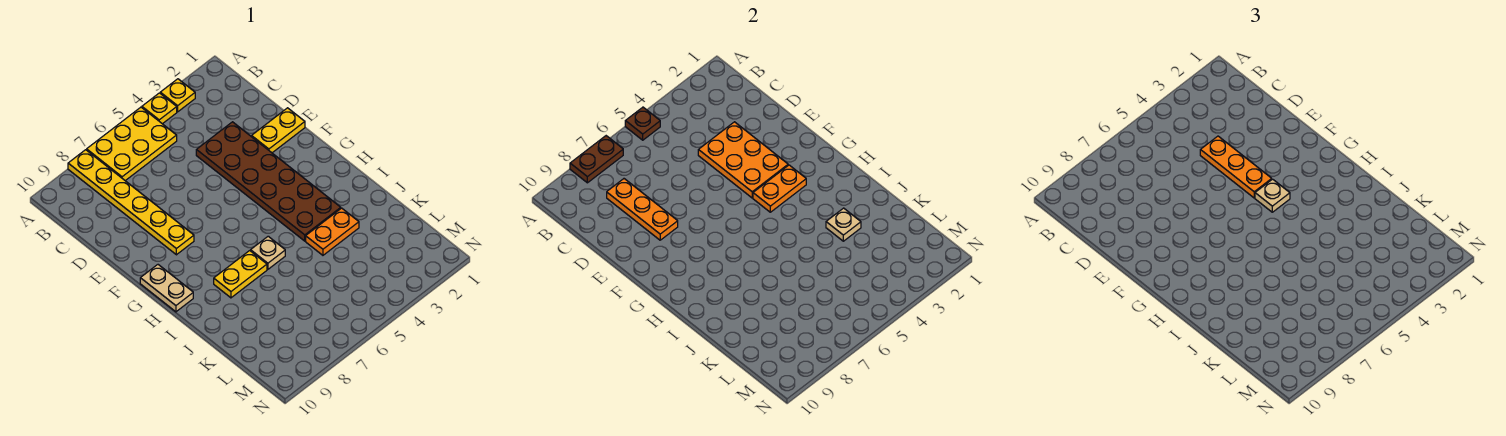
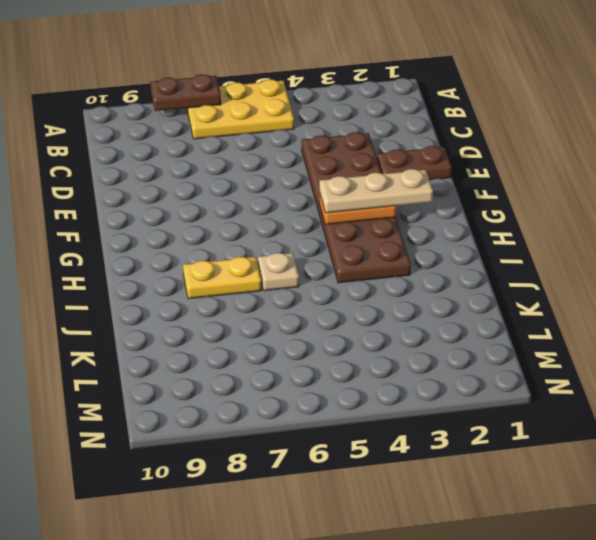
brown plate E1:E2 level 1 -> yellow plate E1:E2 level 1
tan plate G2:G4 level 3 -> tan plate G4 level 3
none -> yellow plate A3 level 1
none -> yellow plate A4 level 1
none -> yellow plate A8:F8 level 1

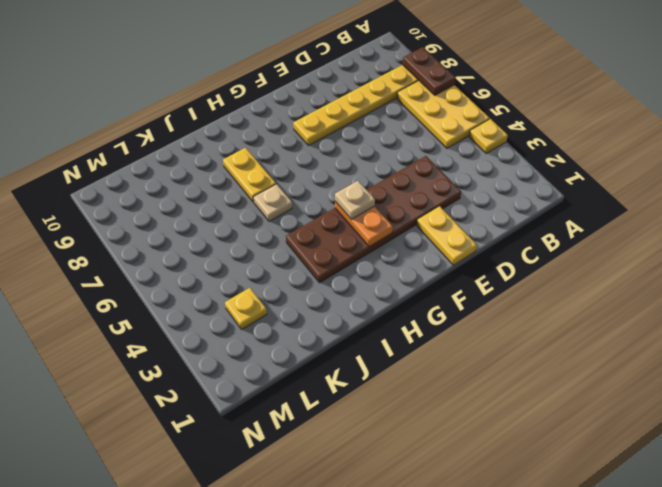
yellow plate L3 level 1 -> yellow plate A3 level 1
none -> tan plate G10:H10 level 1
none -> orange plate J3:J4 level 1
none -> brown plate A5 level 2

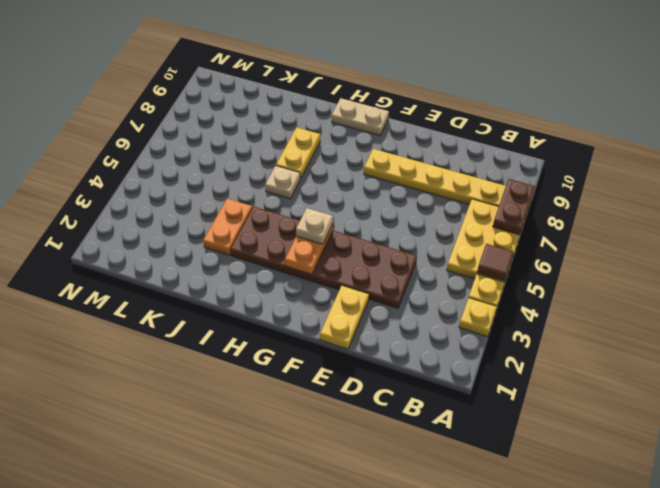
brown tile A5 level 2 -> brown plate A5 level 2
none -> orange plate C8:E8 level 2
none -> orange plate D3:F4 level 2
none -> tan plate J3 level 2

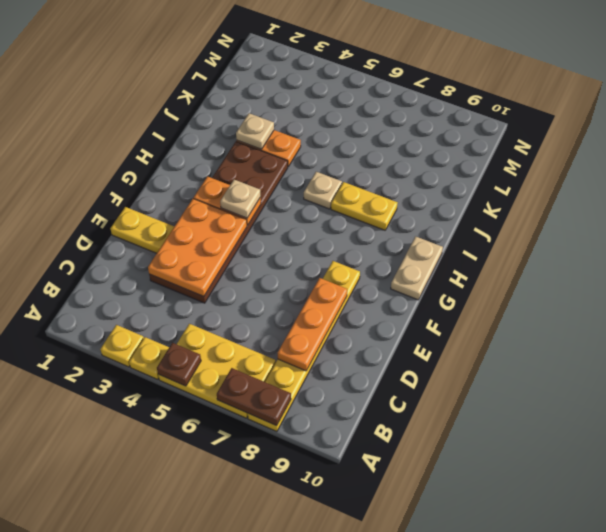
none -> orange plate D4:F4 level 3

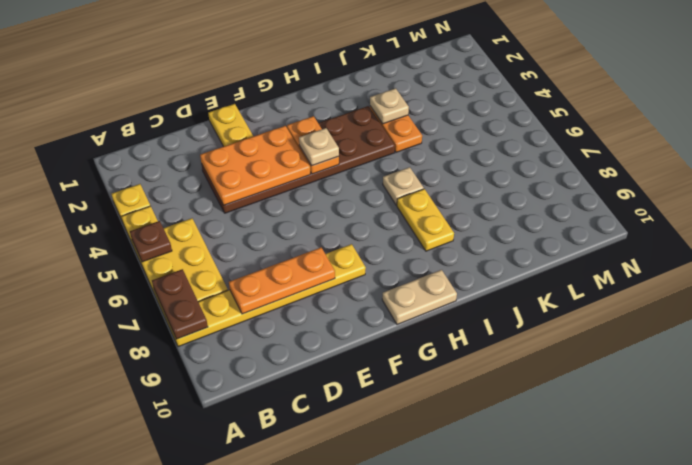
none -> orange plate D4:F4 level 3

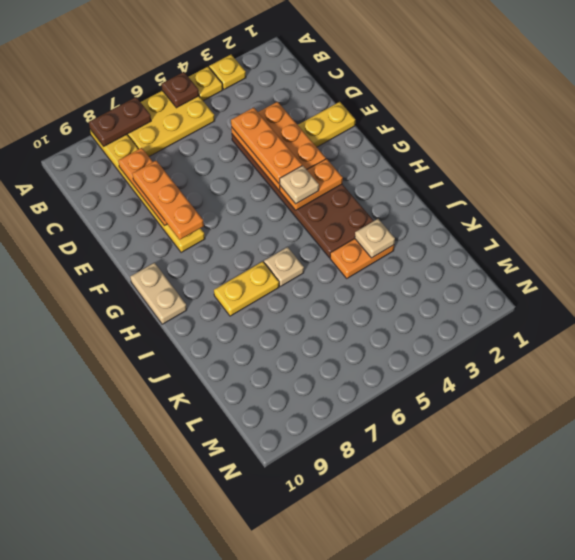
orange plate D8:F8 level 3 -> none

